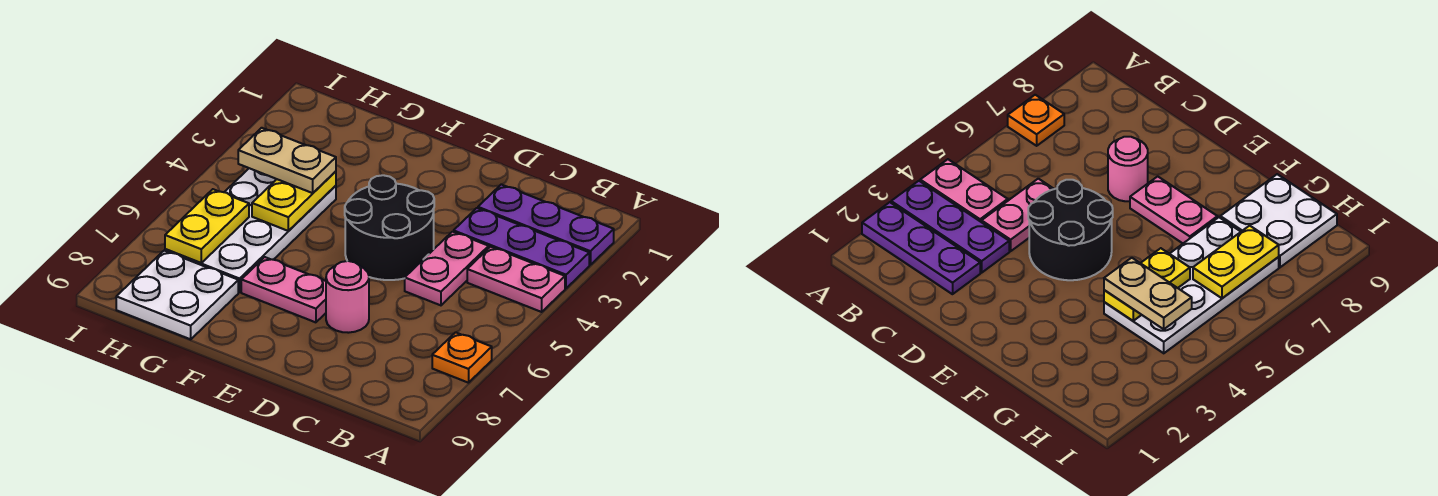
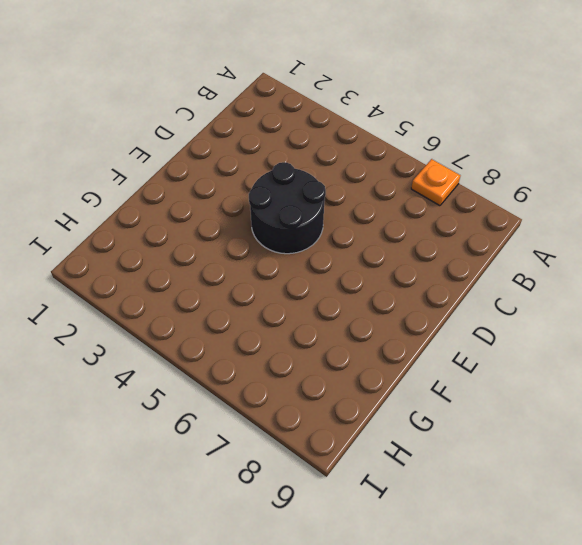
none -> purple plate A2:C2 level 1
none -> purple plate A3:C3 level 1
none -> pink plate A4:B4 level 1

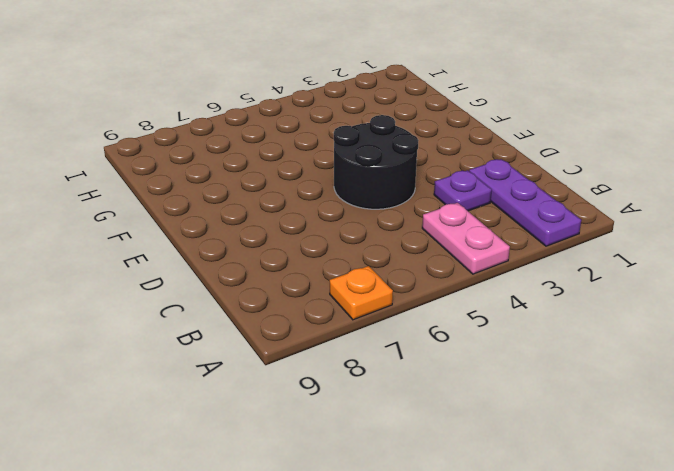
purple plate C3 level 1 -> purple plate A3:C3 level 1
none -> pink plate C4:C5 level 1
none -> pink round brick D7 level 1
none -> pink plate E7:F7 level 1

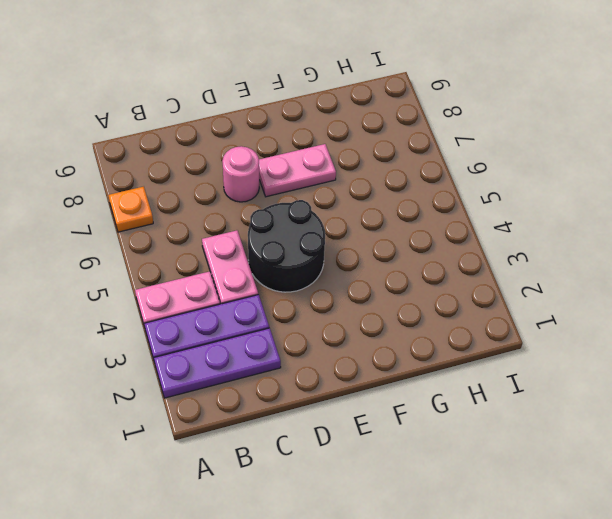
none -> white plate G4:H7 level 1
none -> white plate G8:H9 level 1
none -> yellow plate G4:G5 level 2

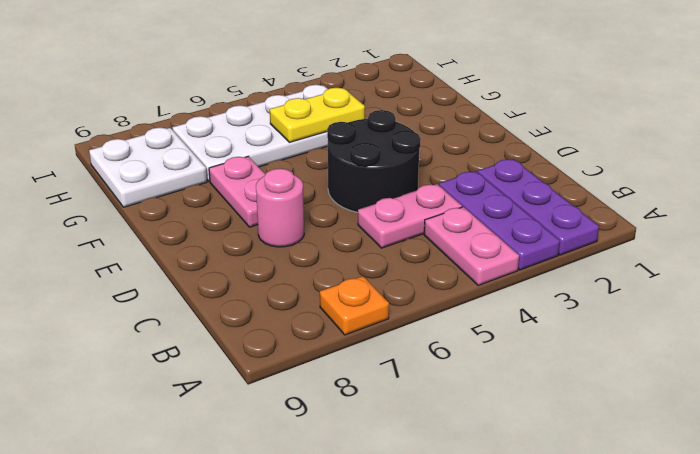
none -> yellow plate H6:H7 level 2
none -> tan plate G4:H4 level 3

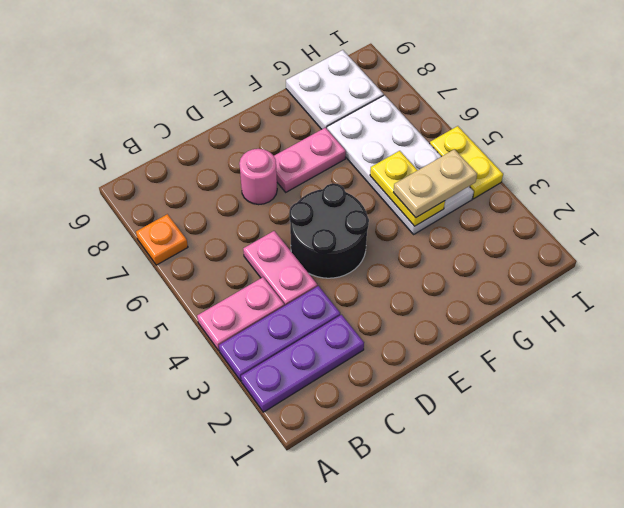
yellow plate I4:I5 level 1 -> yellow plate H6:H7 level 2

